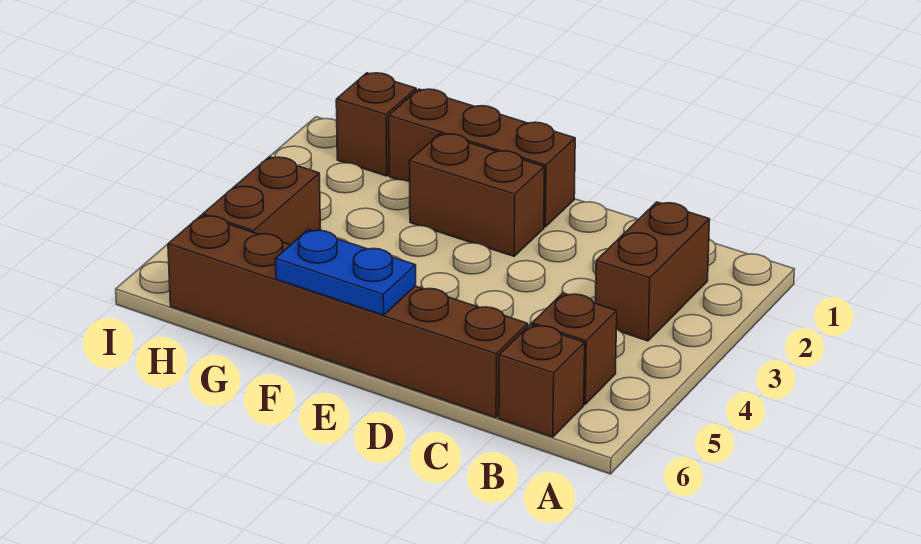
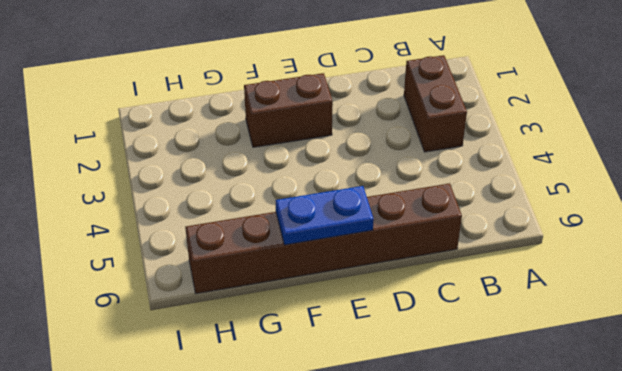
none -> brown brick B5 level 1
none -> brown brick B6 level 1

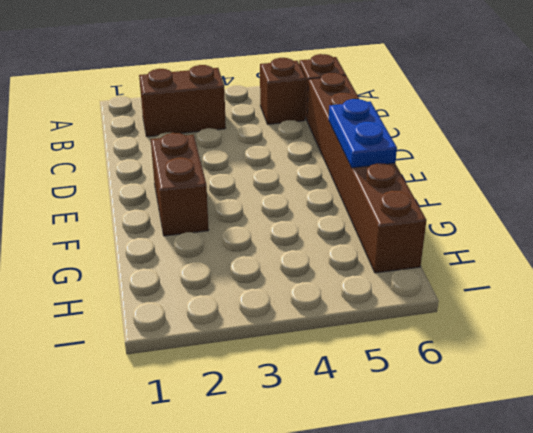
none -> brown brick E1:G1 level 1
none -> brown brick H1 level 1

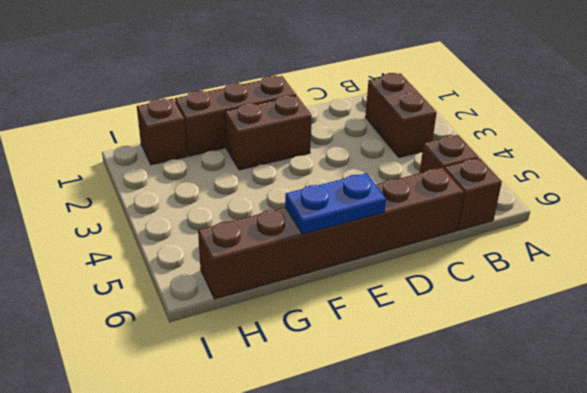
none -> brown brick H4:H5 level 1

